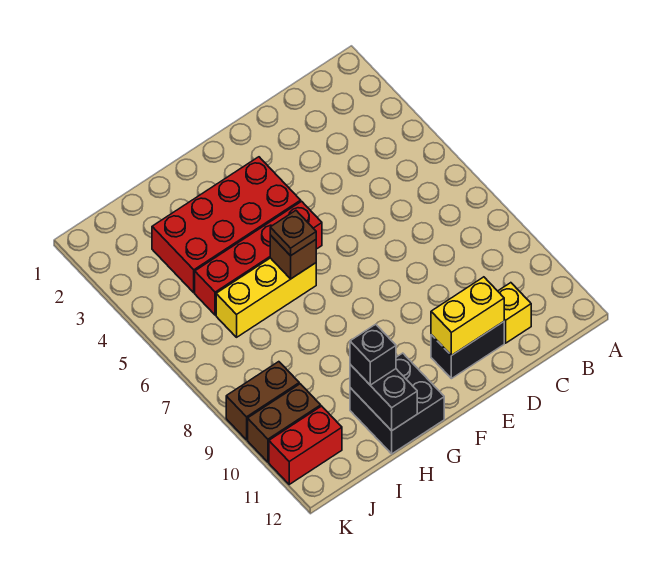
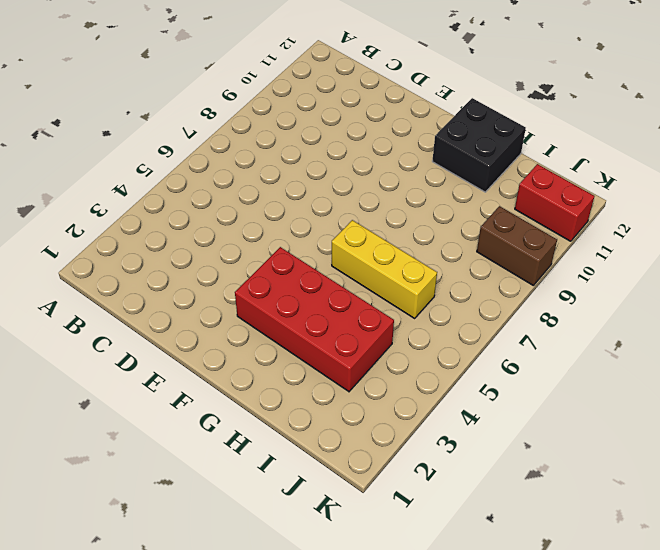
none -> yellow brick C11 level 1
none -> black brick D11:E11 level 1
none -> red brick F5:I5 level 1

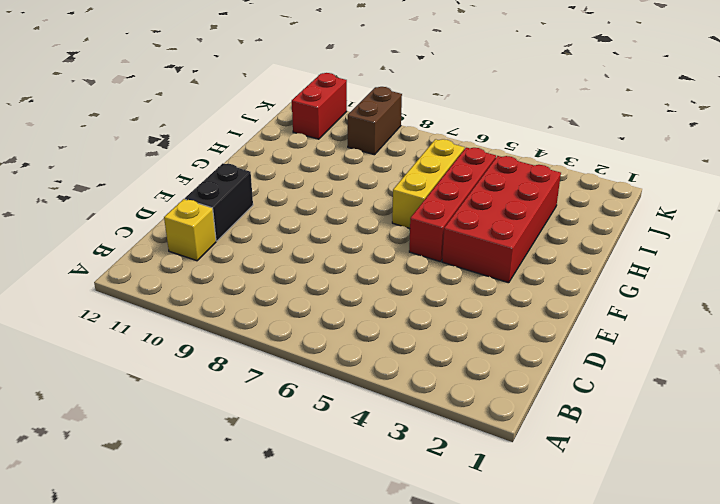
none -> black brick G11:H12 level 1
none -> brown brick J10:K10 level 1
none -> yellow brick D11:E11 level 2

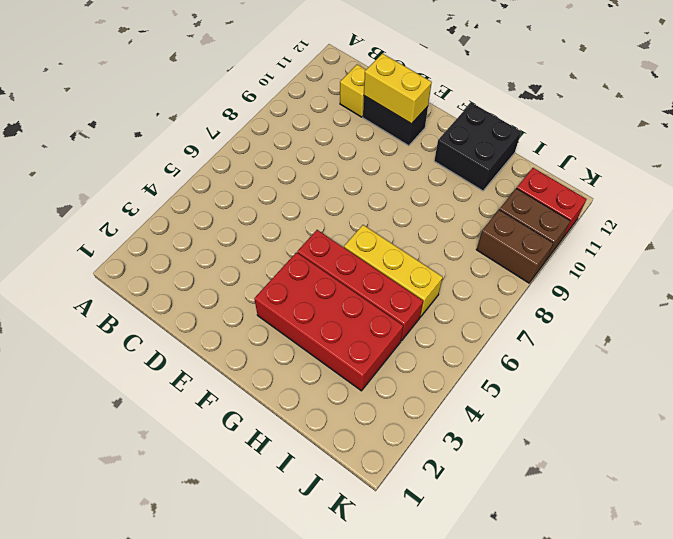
none -> brown brick G6 level 2
none -> black brick H11:H12 level 2
none -> brown plate G6 level 3

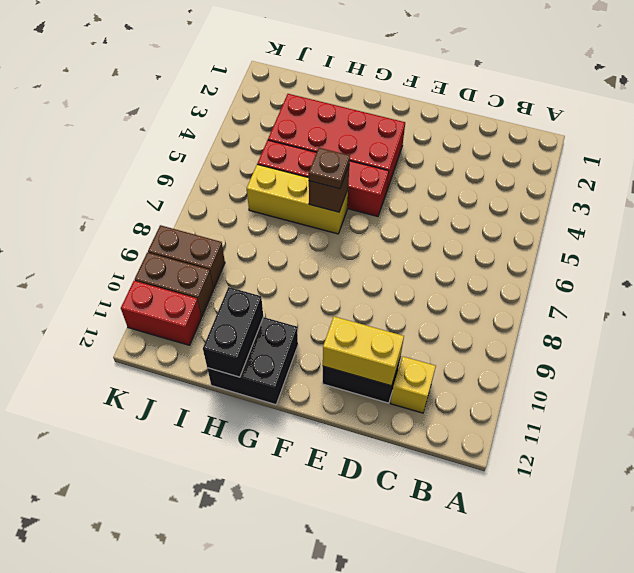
none -> black brick H11 level 3

